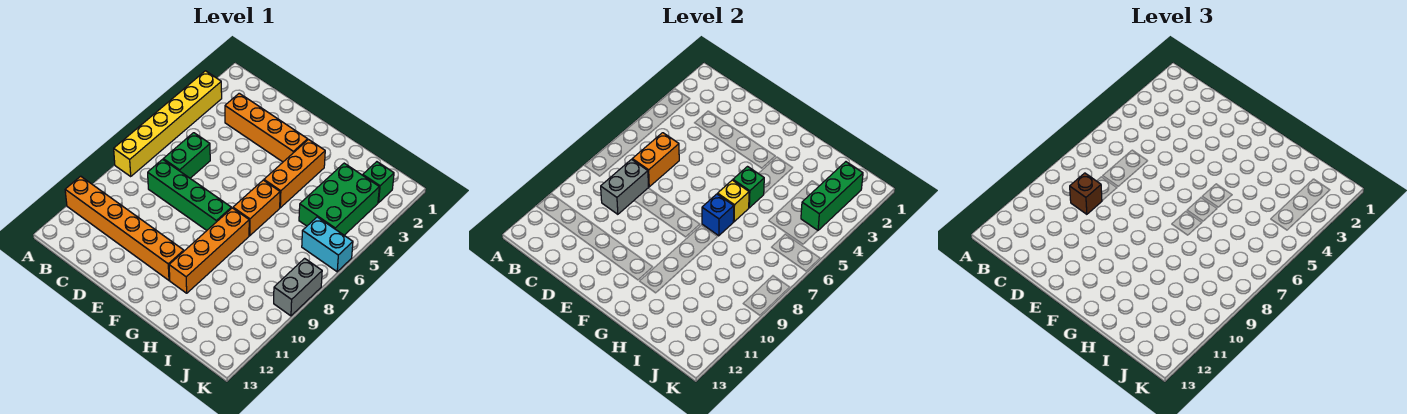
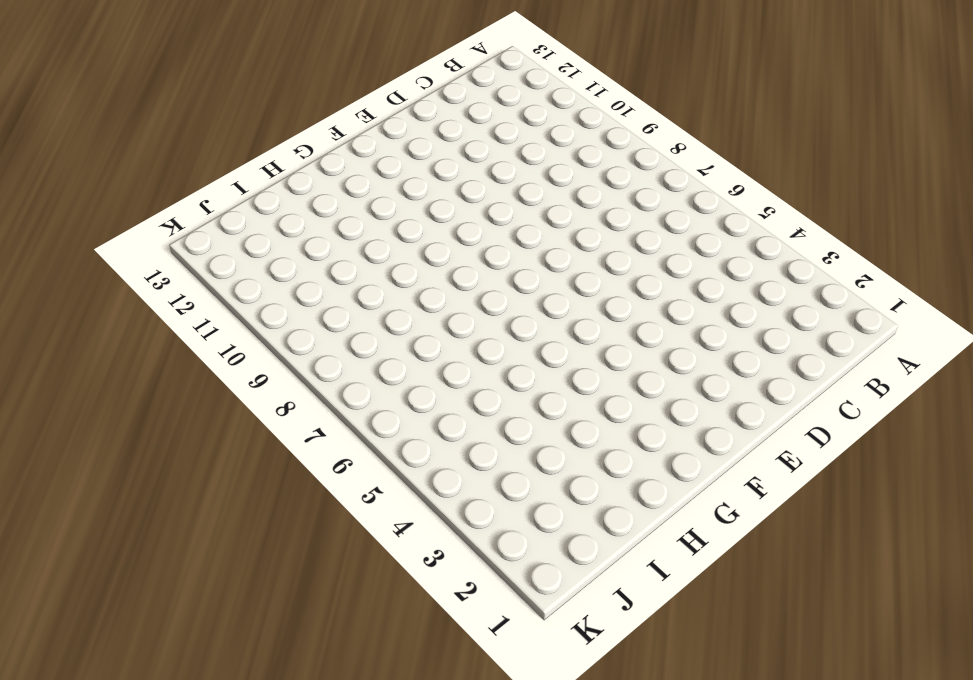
none -> yellow brick A3:A8 level 1
none -> orange brick A11:F11 level 1
none -> orange brick C3:F3 level 1

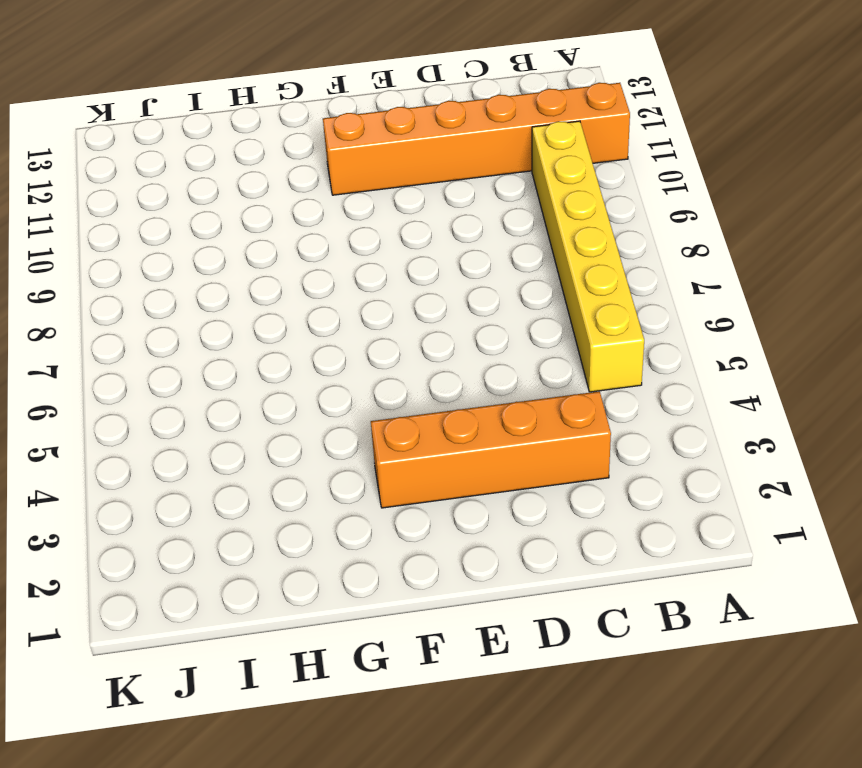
yellow brick B5:B10 level 1 -> yellow brick A3:A8 level 1
none -> green brick C6:C7 level 1
none -> green brick C8:F8 level 1
none -> orange brick G3:G5 level 1

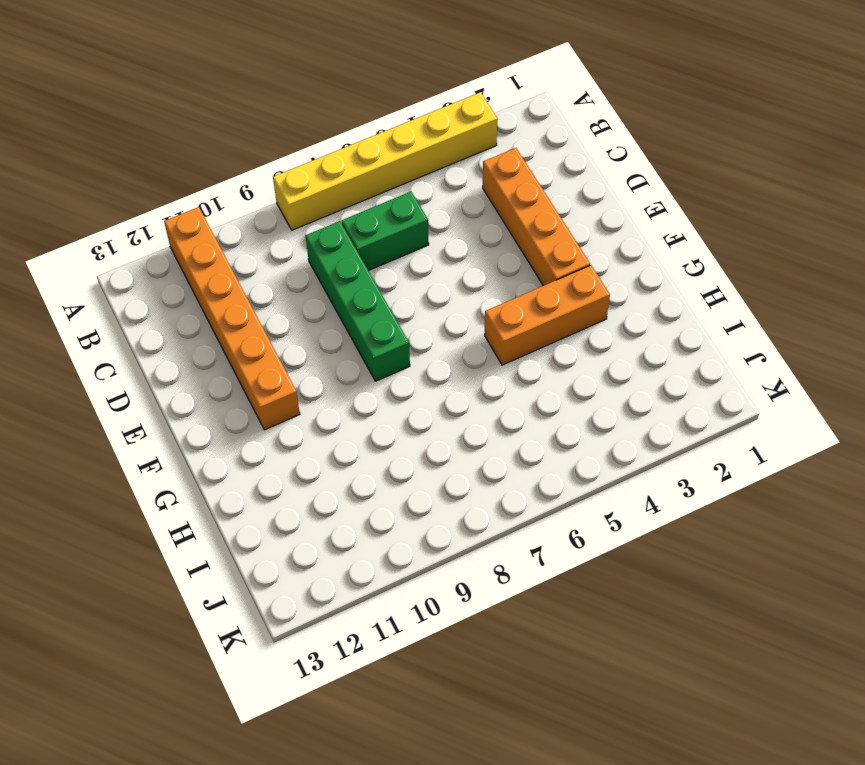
none -> orange brick G6:G7 level 1
none -> orange brick G8:G11 level 1
none -> green brick I3:J5 level 1

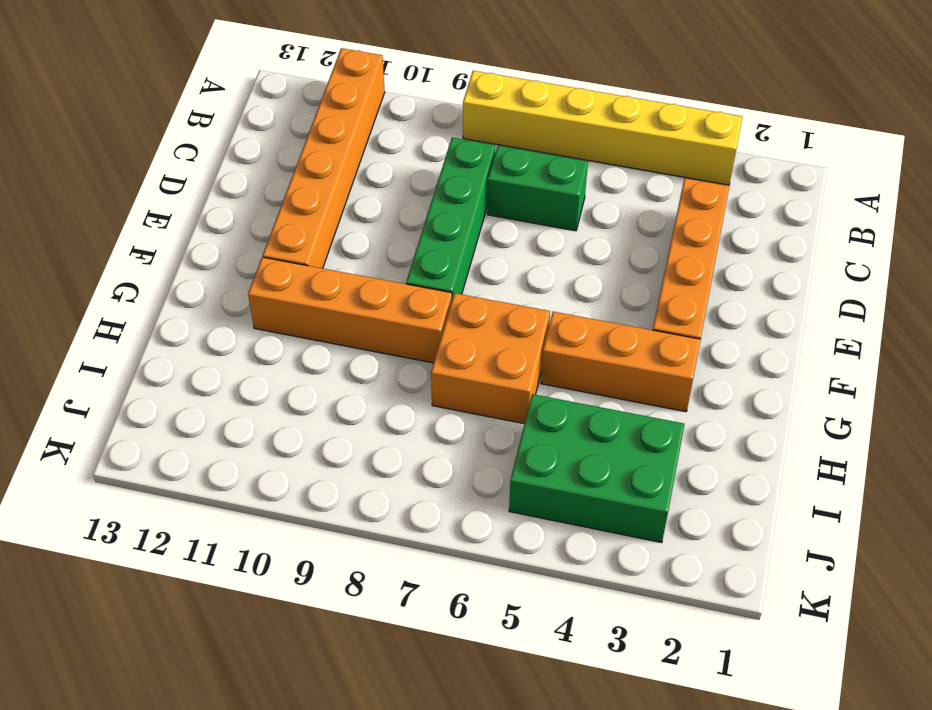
orange brick G6:H7 level 1 -> orange brick G6:G7 level 1
none -> green brick J2 level 1
none -> cyan brick J6:K6 level 1
none -> grey brick K8:K9 level 1

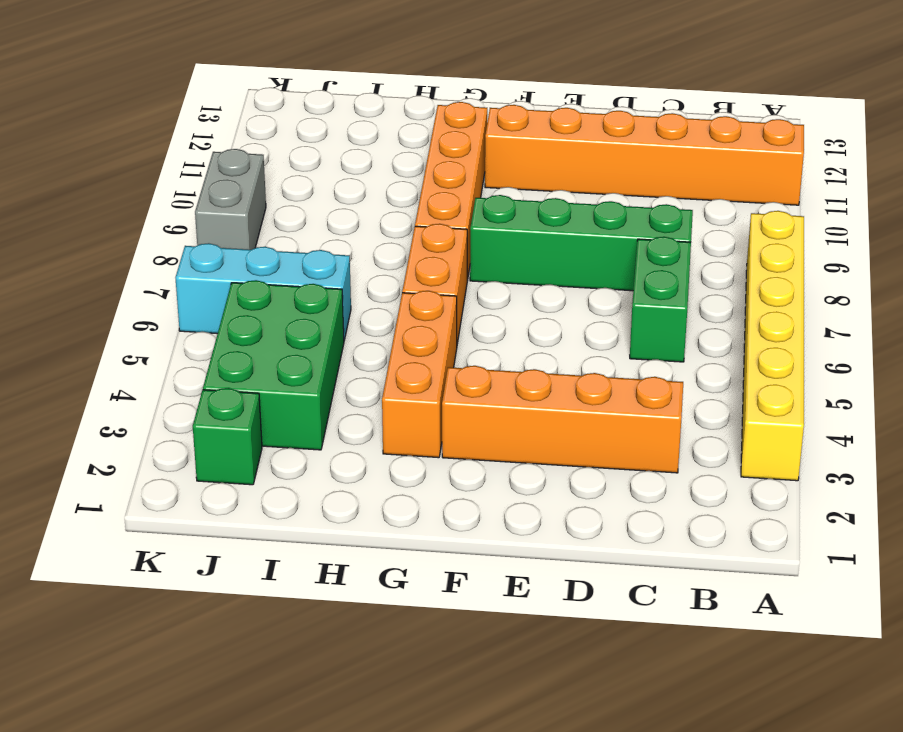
cyan brick I6:K6 level 1 -> cyan brick J6:K6 level 1
none -> orange brick C6:C7 level 2
none -> grey brick C8:C9 level 2
none -> green brick G5 level 2

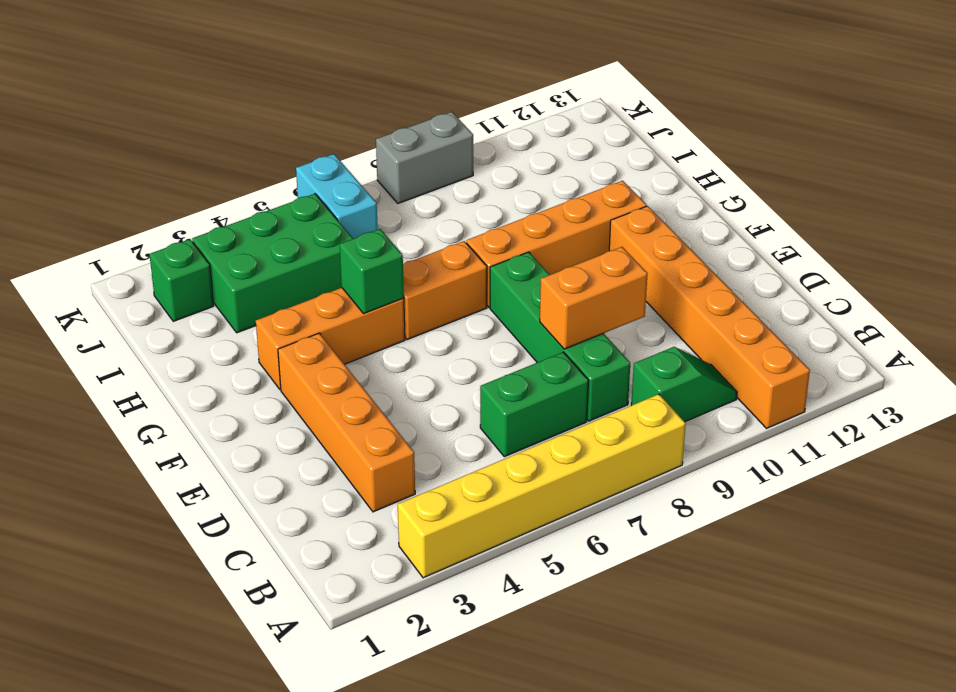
green slope B9:B10 level 1 top 9 -> none
orange brick D8:D9 level 2 -> orange brick C6:C7 level 2
none -> grey brick C8:C9 level 2
none -> yellow brick G6 level 2
none -> blue brick G7 level 2

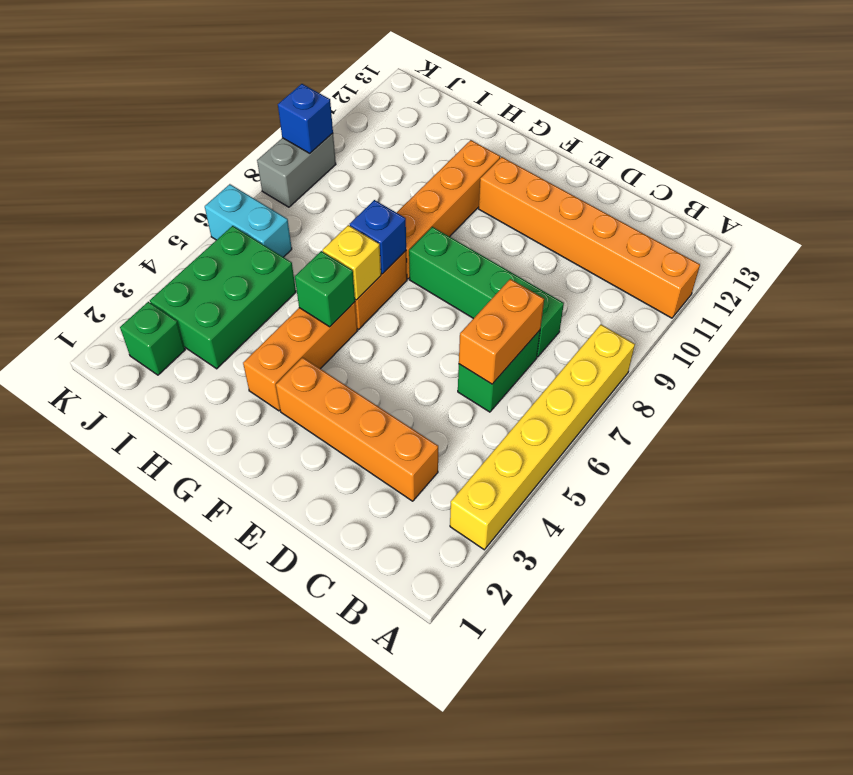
blue brick K9 level 2 -> none
none -> grey brick C8:C9 level 2
none -> green brick J2:J4 level 2
none -> brown brick C9 level 3

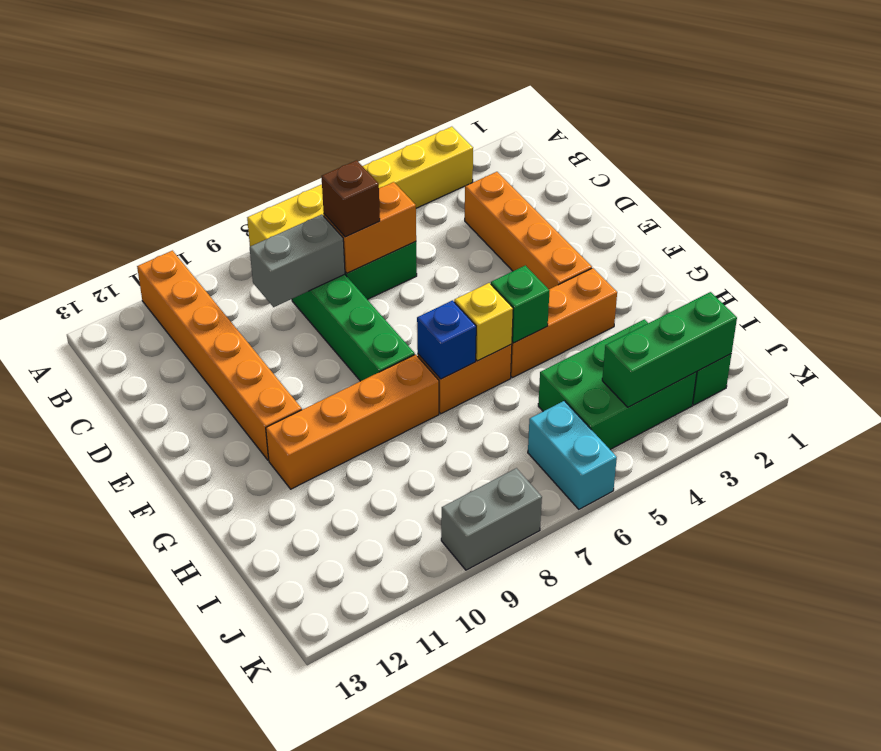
brown brick C7 level 3 -> brown brick C9 level 3

